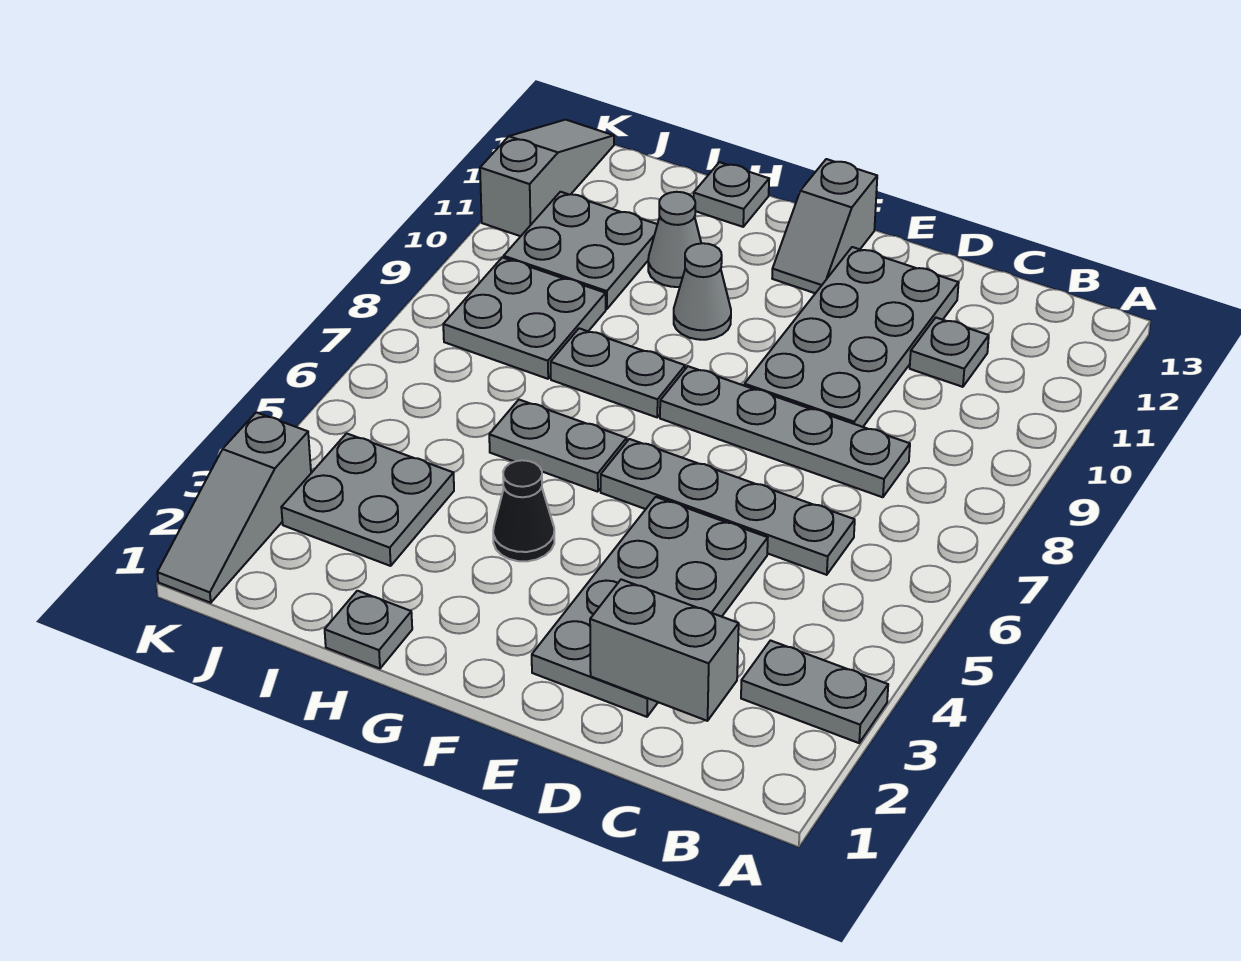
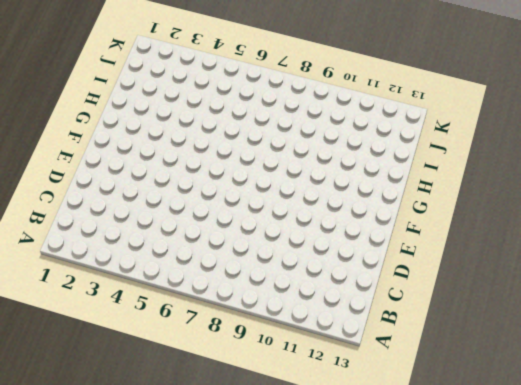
none -> grey plate A3:B3 level 1
none -> grey plate C6:F6 level 1
none -> grey plate C8:F8 level 1

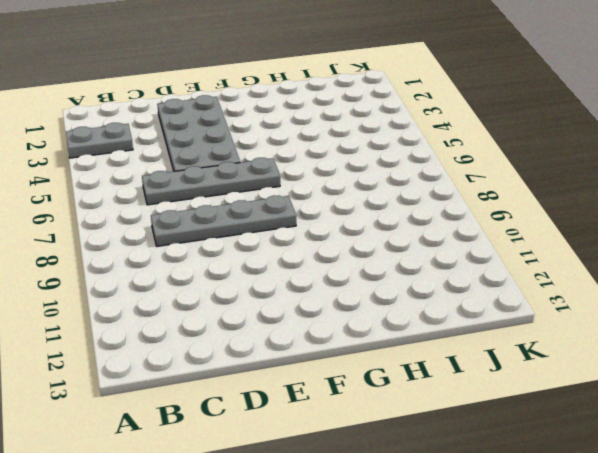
none -> grey plate C11 level 1
none -> grey plate D9:E12 level 1
none -> grey slope F12:F13 level 1 top 13

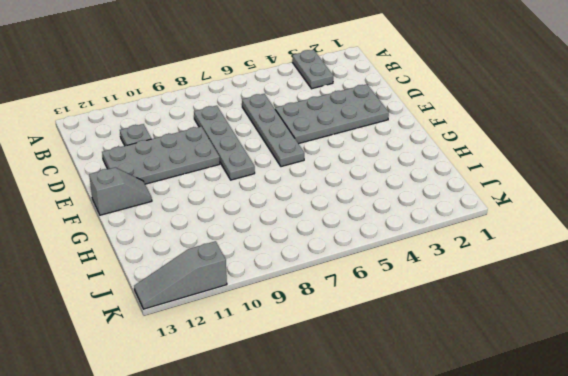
none -> black cone G4 level 1
none -> grey plate G6:H6 level 1
none -> grey plate G8:H8 level 1

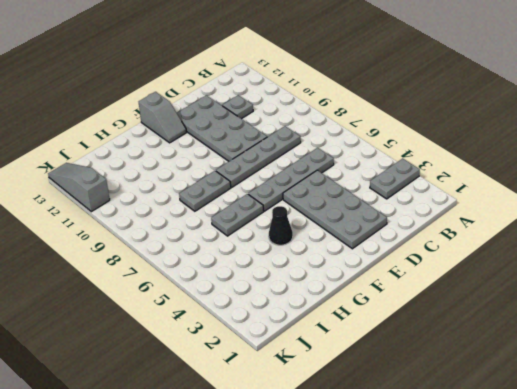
none -> grey cone G10 level 1
none -> grey plate H1 level 1
none -> grey cone H11 level 1

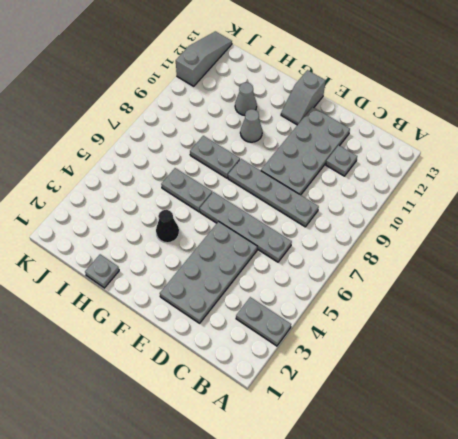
none -> grey plate H13 level 1
none -> grey plate I3:J4 level 1
none -> grey plate I8:J9 level 1

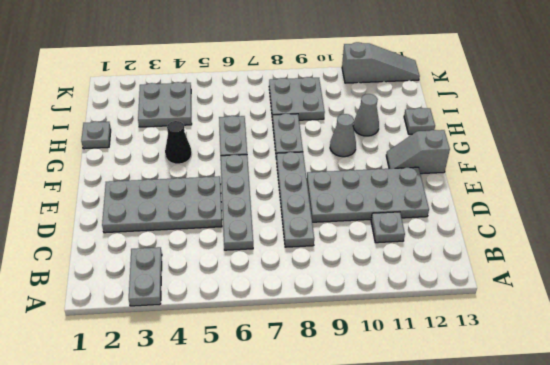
none -> grey plate I10:J11 level 1
none -> grey slope K1:K3 level 1 top 3
none -> grey brick C2:D2 level 2

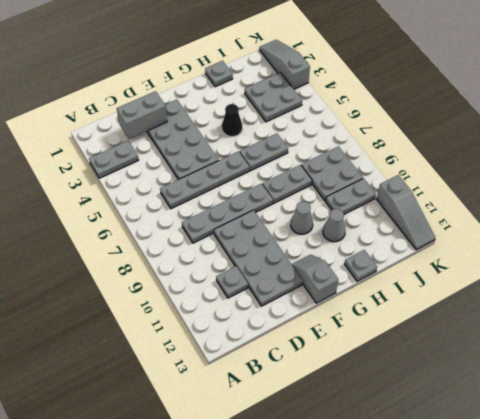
grey plate I10:J10 level 1 -> grey plate I10:J11 level 1

